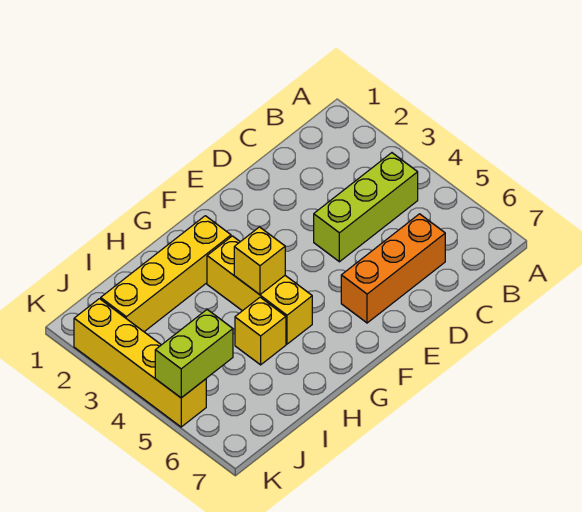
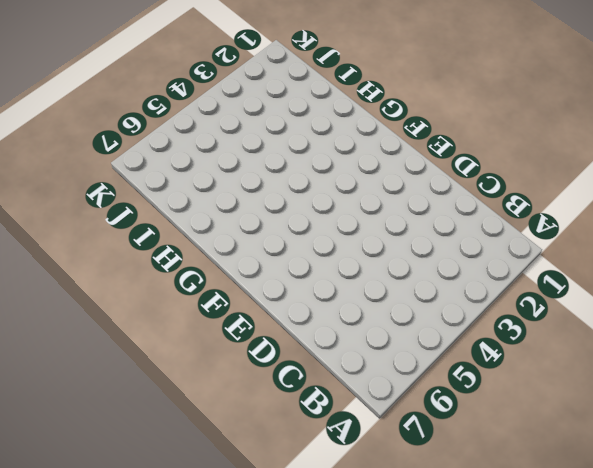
none -> lime brick B4:D4 level 1
none -> orange brick C6:E6 level 1

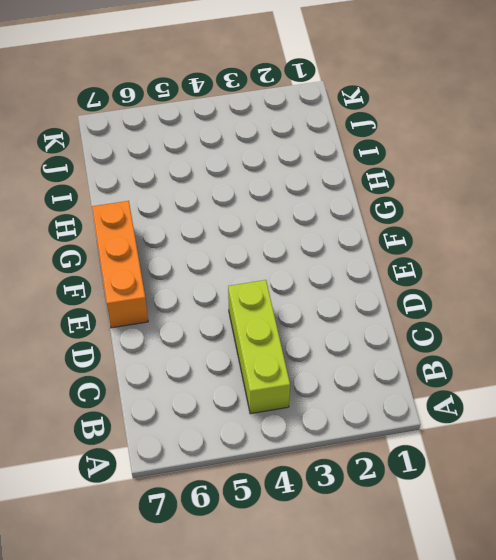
orange brick E7:G7 level 1 -> orange brick C6:E6 level 1
none -> yellow brick G2:J2 level 1
none -> yellow brick G3:G5 level 1

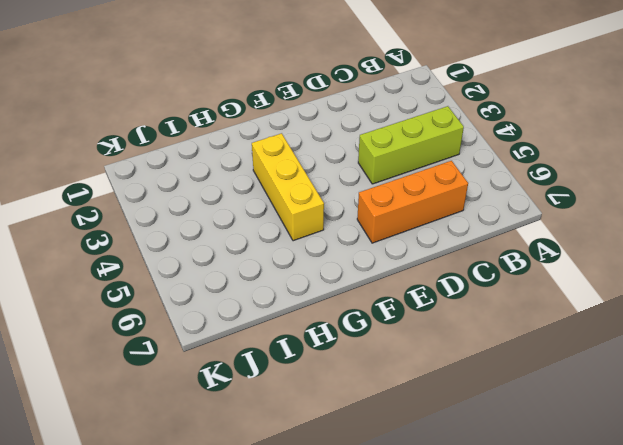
none -> yellow brick G2:J2 level 1
none -> yellow brick H5 level 1

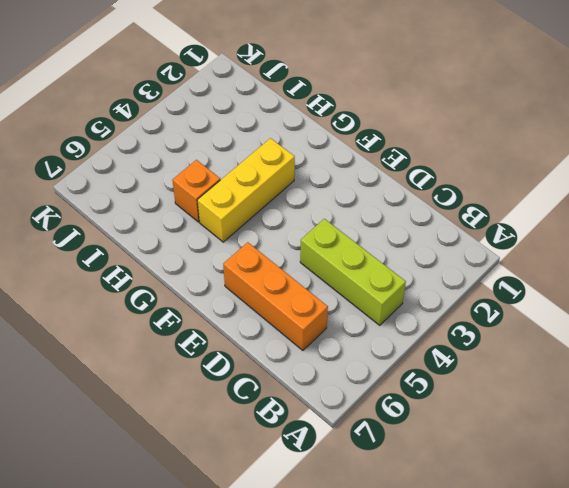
orange brick H5 level 1 -> yellow brick H5 level 1
none -> yellow brick G2:J2 level 1
none -> yellow brick K2:K5 level 1

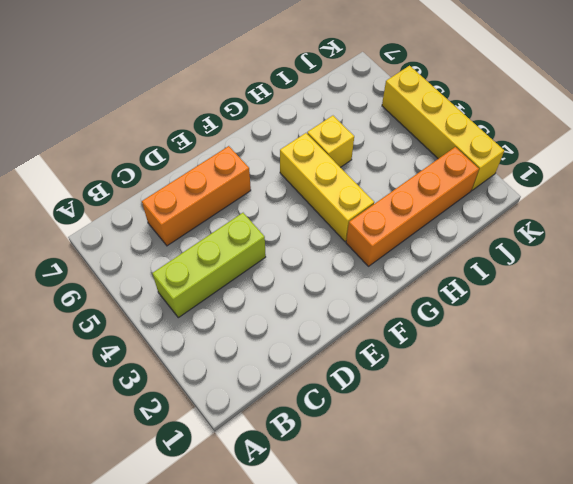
orange brick G2:J2 level 1 -> yellow brick G2:J2 level 1
none -> yellow brick G4 level 2
none -> lime brick J5:K5 level 2

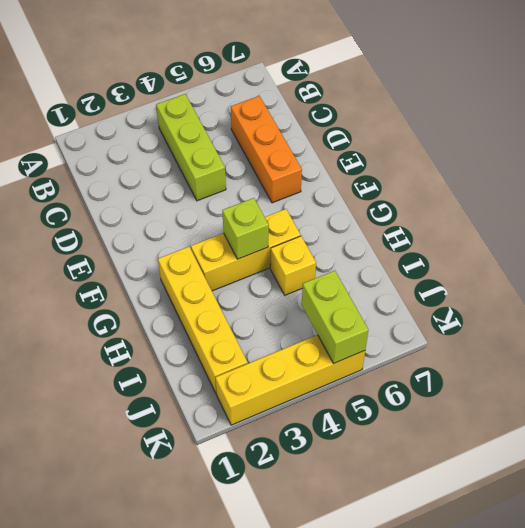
lime brick G4 level 2 -> yellow brick G4 level 2

